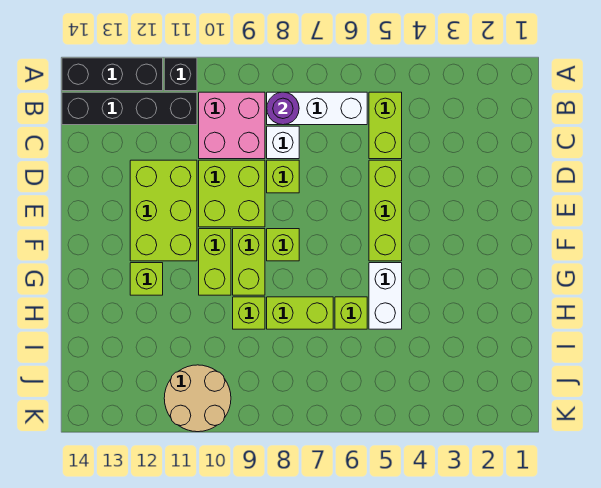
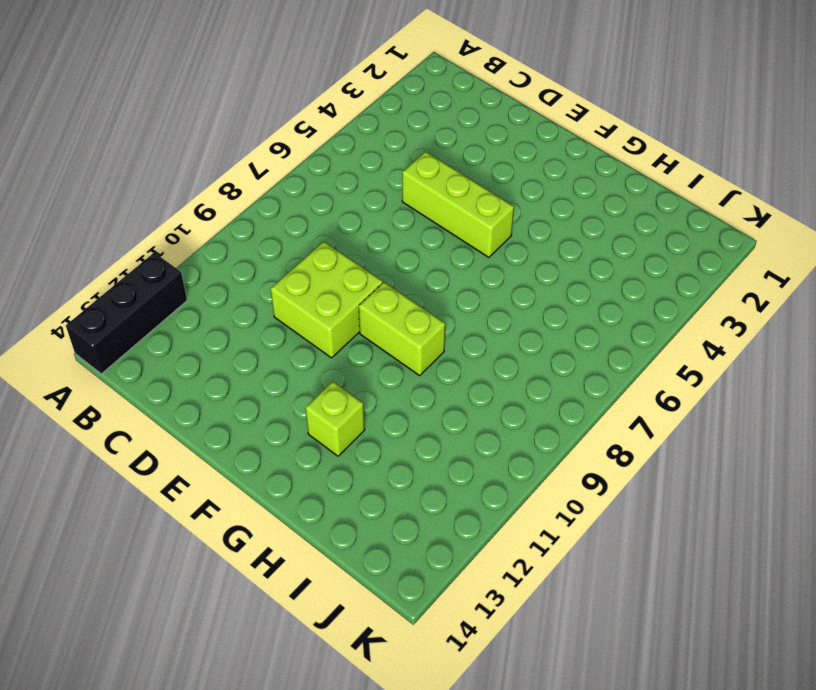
none -> black brick A11 level 1
none -> lime brick B5:C5 level 1
none -> white brick B6:B8 level 1

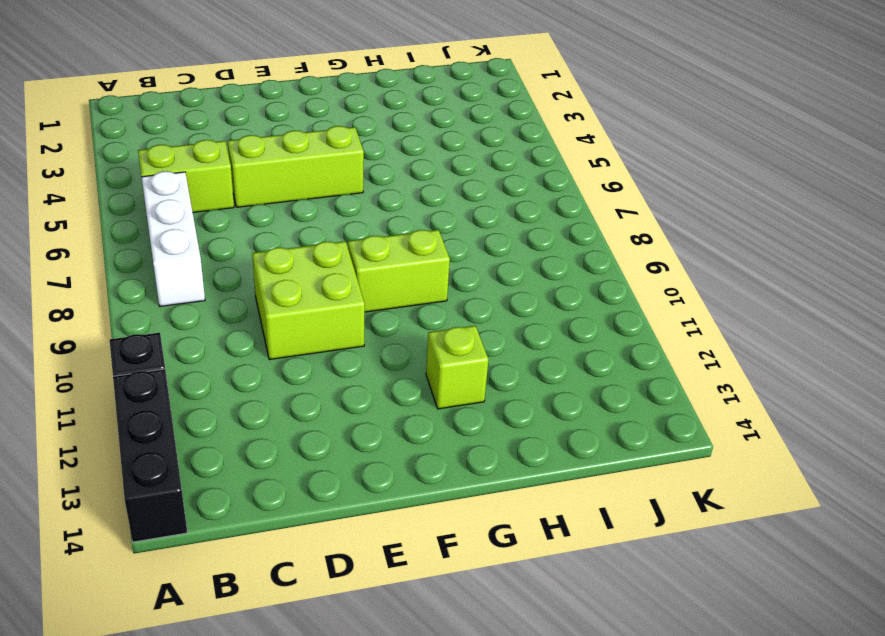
none -> pink brick B9:C10 level 1
none -> black brick B11:B14 level 1
none -> white brick C8 level 1

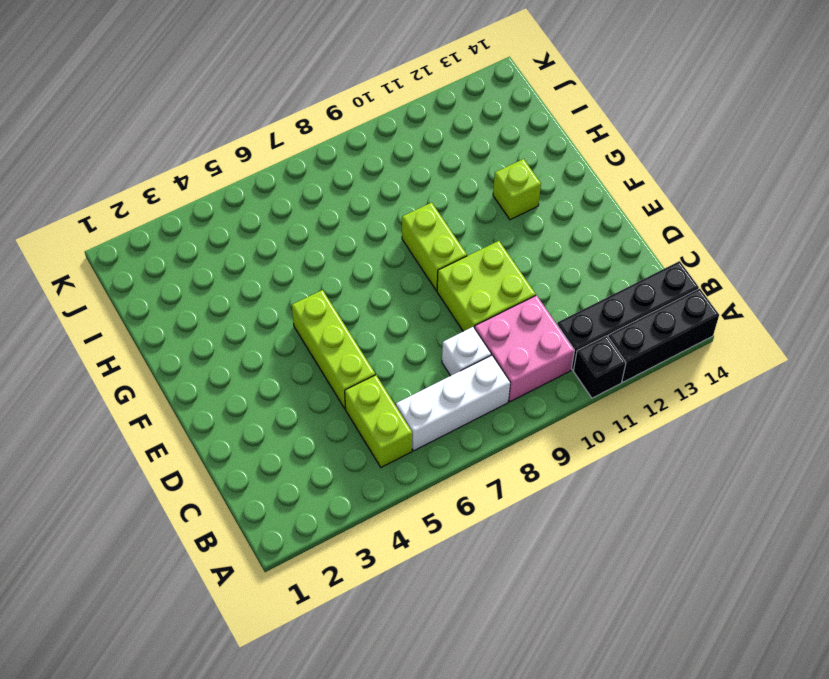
none -> lime brick D8 level 1
none -> lime brick D11:F12 level 1
none -> lime brick F8 level 1

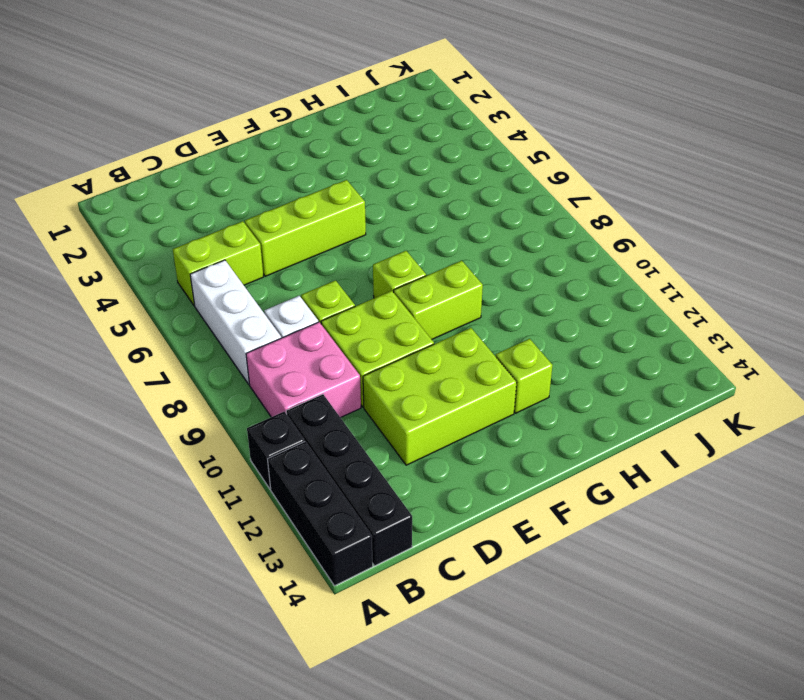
none -> lime brick F10:G10 level 1
none -> white brick G5:H5 level 1
none -> lime brick H6 level 1

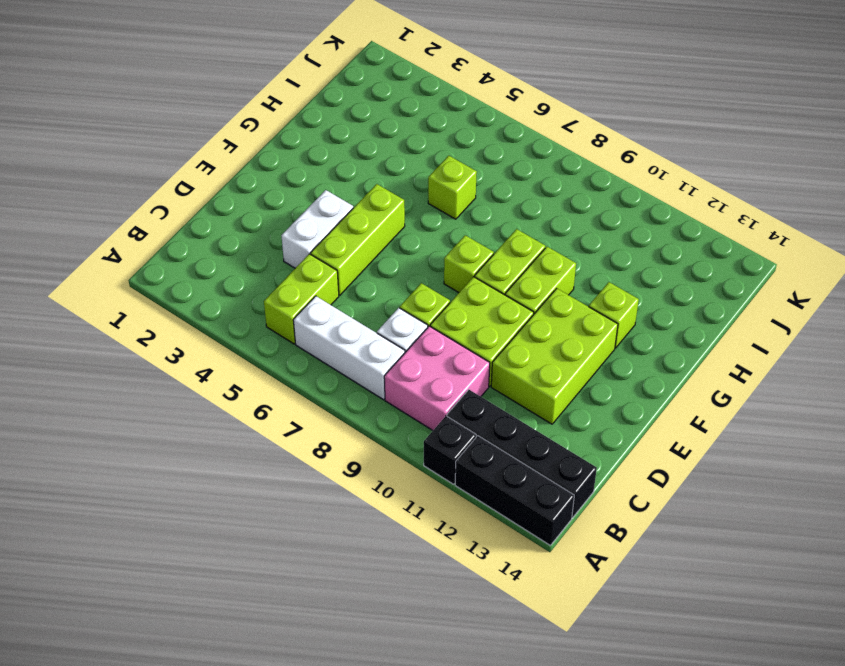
white brick D4:E4 level 1 -> white brick G5:H5 level 1
none -> lime brick H7:H8 level 1
none -> lime brick H9 level 1
none -> tan round brick J10:K11 level 1

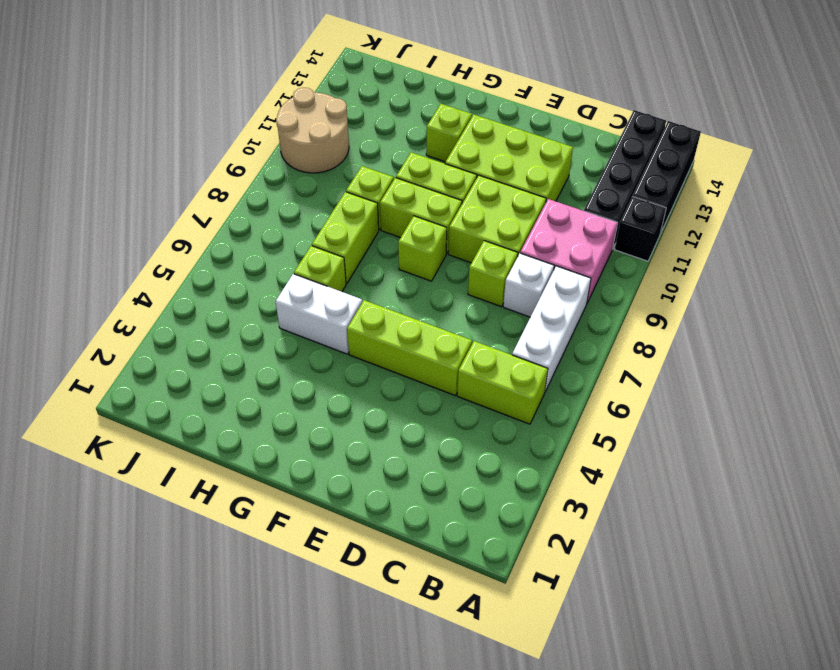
none -> purple round brick B8 level 2

